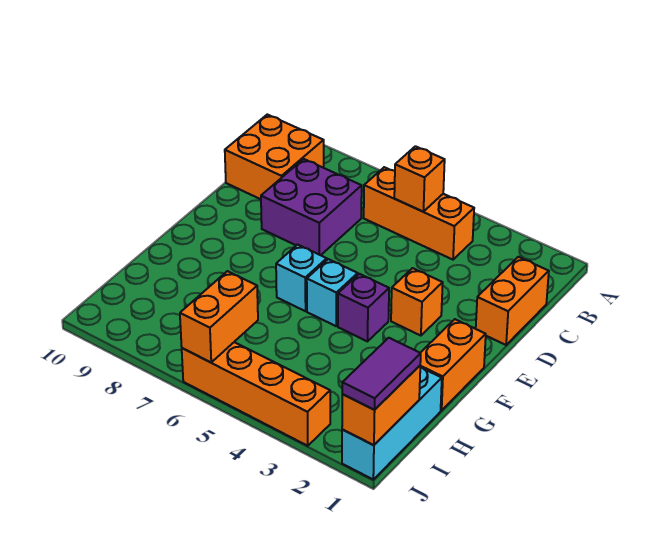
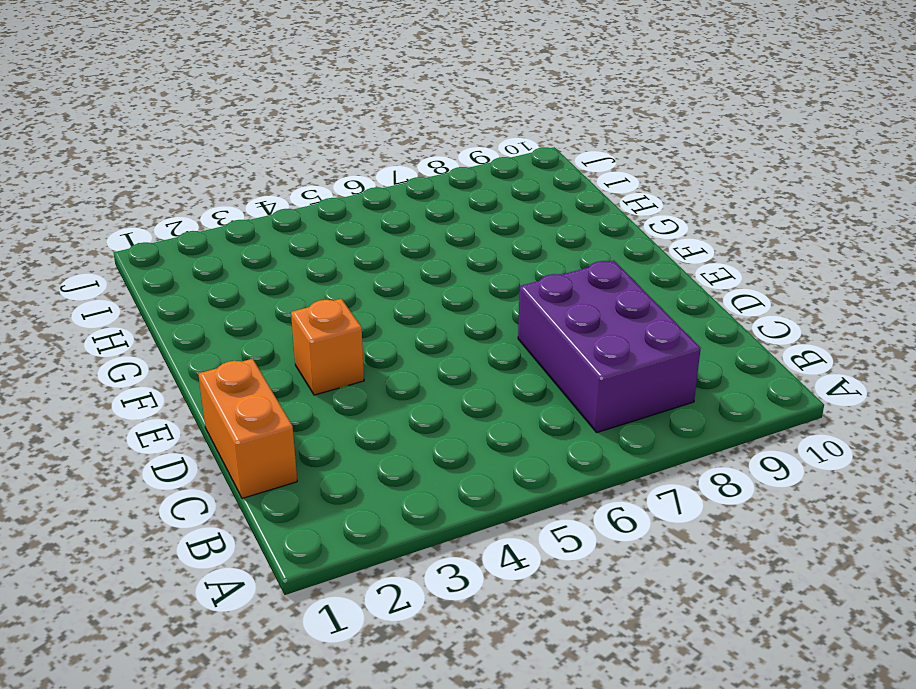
purple brick B7:D8 level 1 -> purple brick C7:D8 level 1
none -> orange brick B4:B6 level 1
none -> orange brick B9:C10 level 1
none -> orange brick F1:G1 level 1

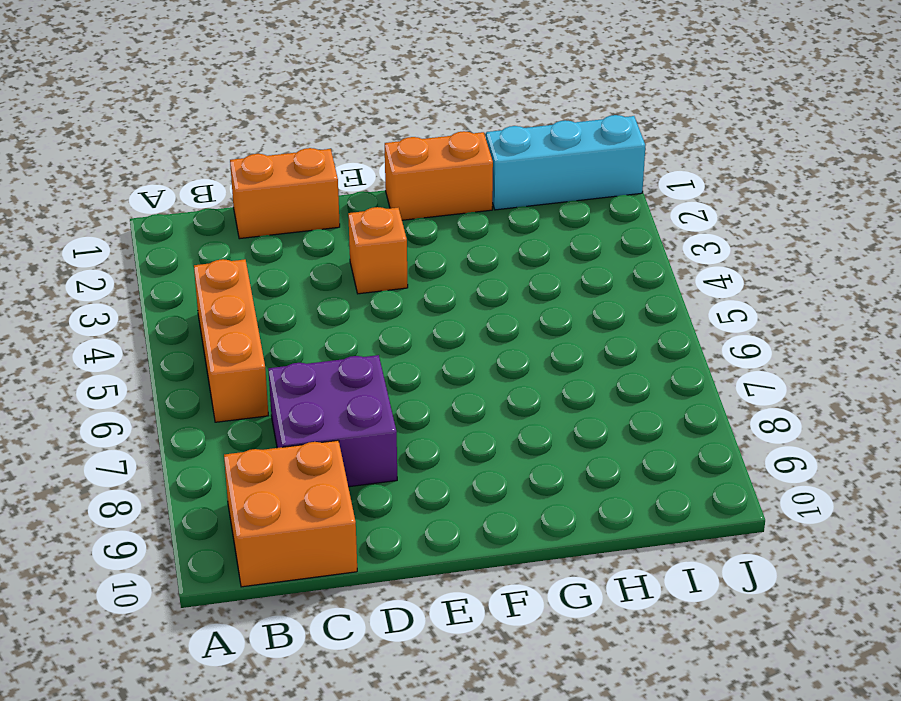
none -> purple brick F4 level 1
none -> cyan brick F5 level 1
none -> cyan brick F6 level 1

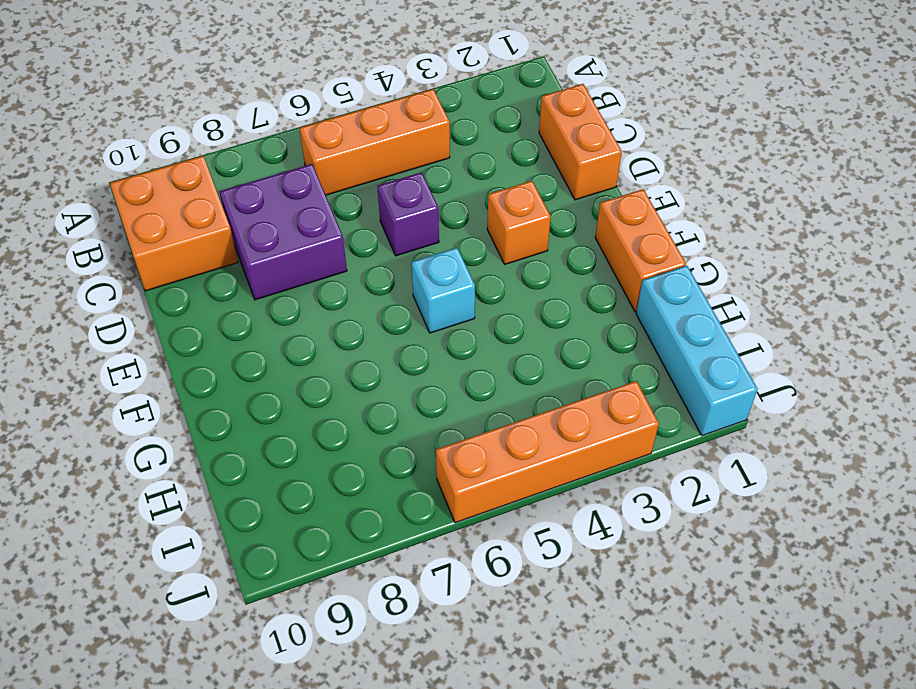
purple brick D5 level 1 -> purple brick F4 level 1
none -> cyan brick F6 level 1
none -> orange brick B5 level 2
none -> orange brick I1:J1 level 2

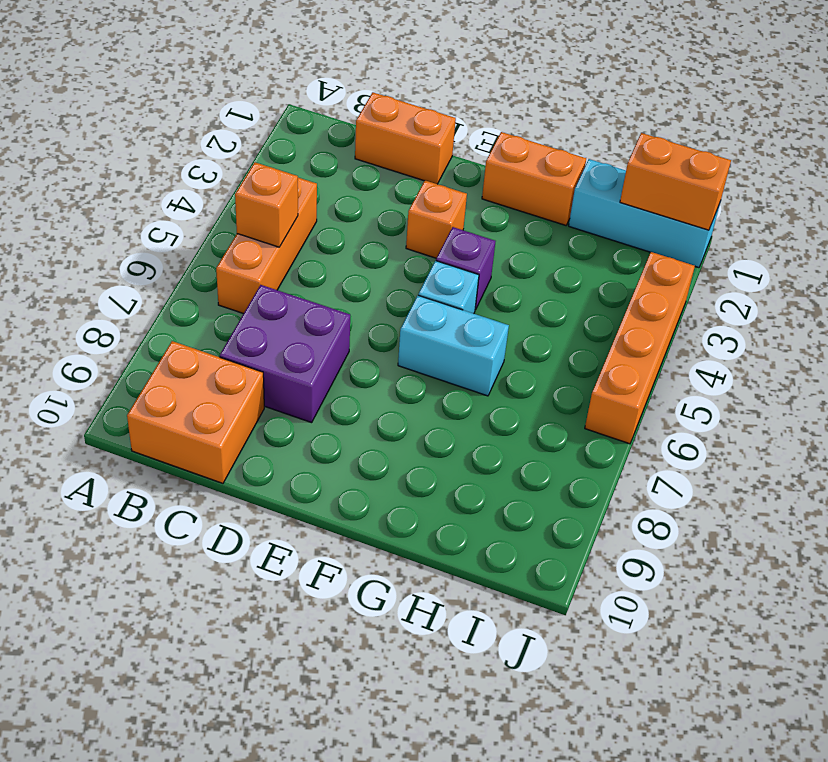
cyan brick F6:G6 level 1 -> cyan brick F6 level 1
none -> orange brick I6:J6 level 2
none -> purple tile I1:J1 level 3

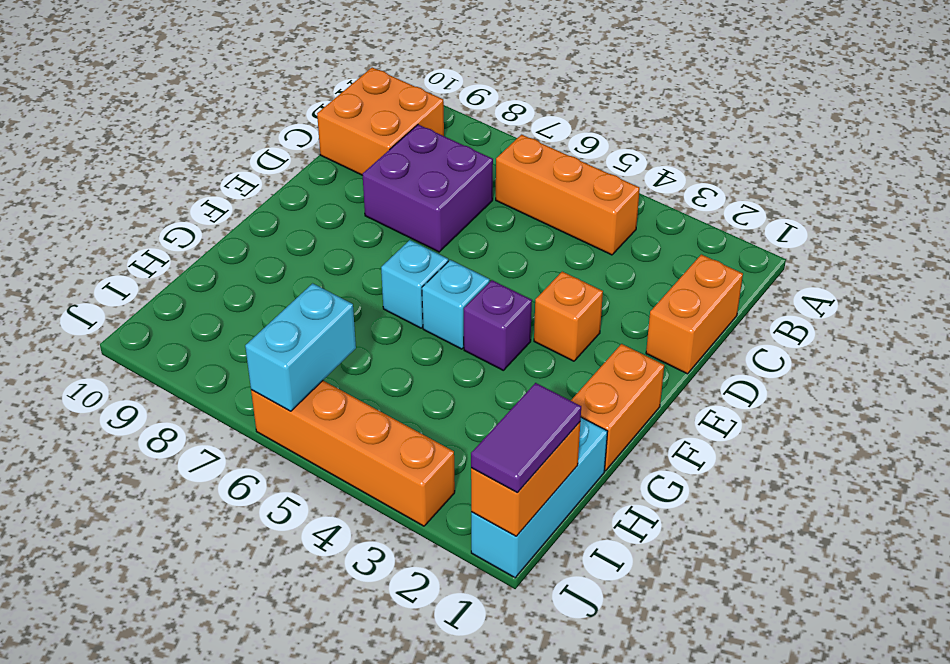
cyan brick I6:J6 level 2 -> orange brick I6:J6 level 2
none -> orange brick B5 level 2

